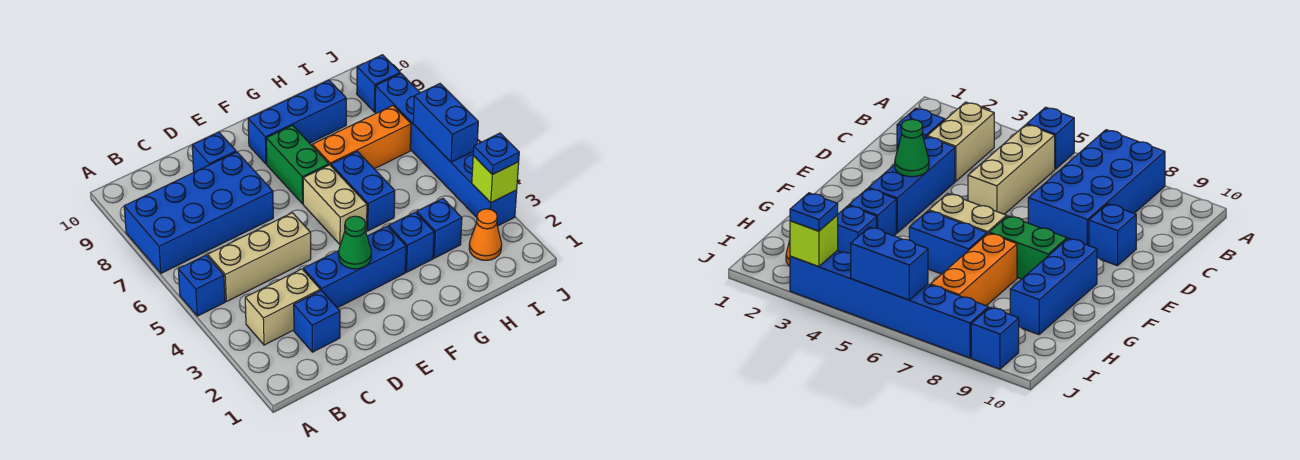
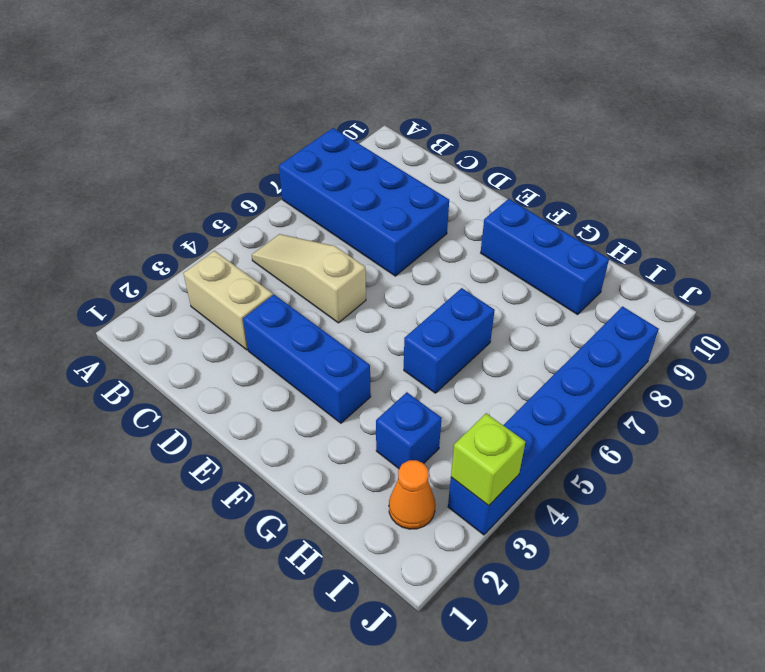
tan slope B5:D5 level 1 top D -> tan brick B5:D5 level 1
none -> blue brick A5 level 1
none -> blue brick C2 level 1
none -> blue brick D9 level 1

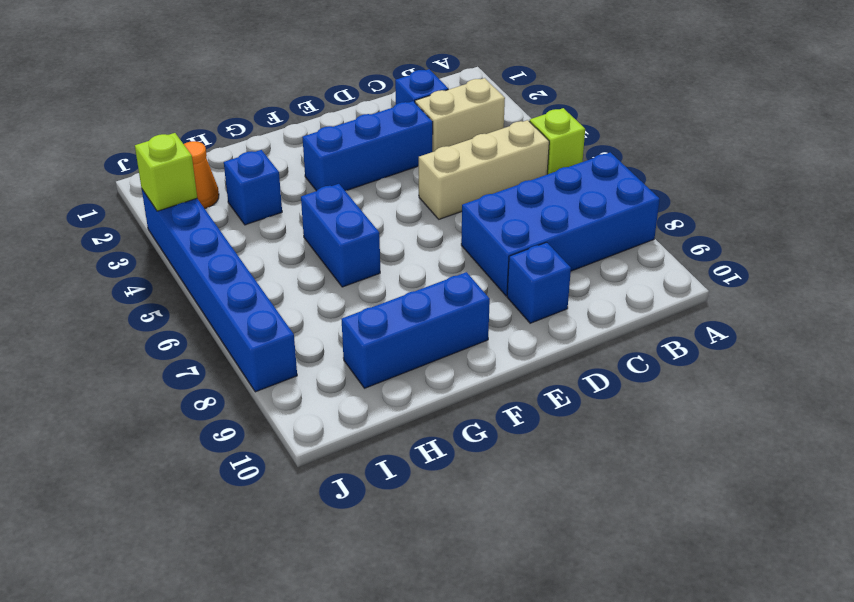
lime brick A5 level 1 -> blue brick A5 level 1
none -> tan brick F5:F6 level 1
none -> green brick F7:F8 level 1
none -> blue brick G3 level 1

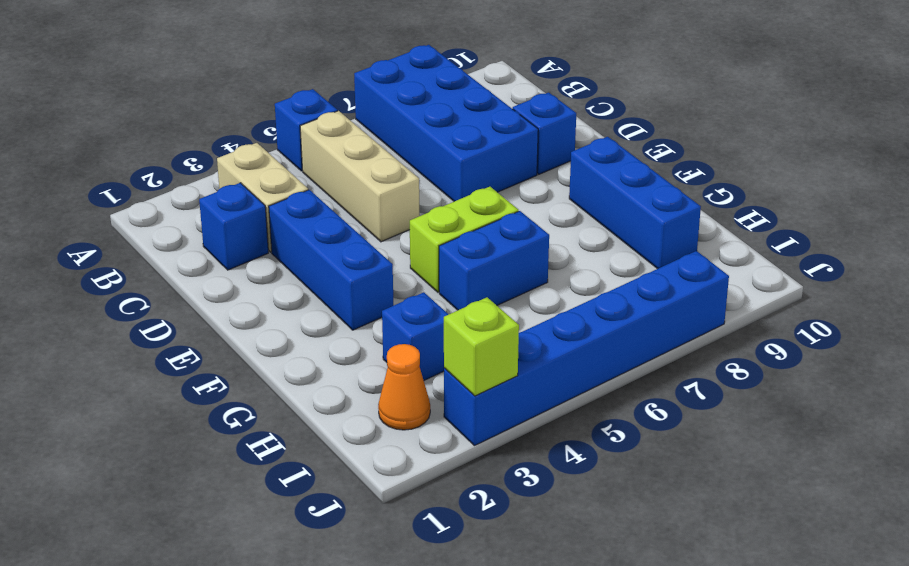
lime brick F5:F6 level 1 -> tan brick F5:F6 level 1
none -> green brick F7:F8 level 1
none -> blue brick G3 level 1
none -> orange brick G7:I7 level 1

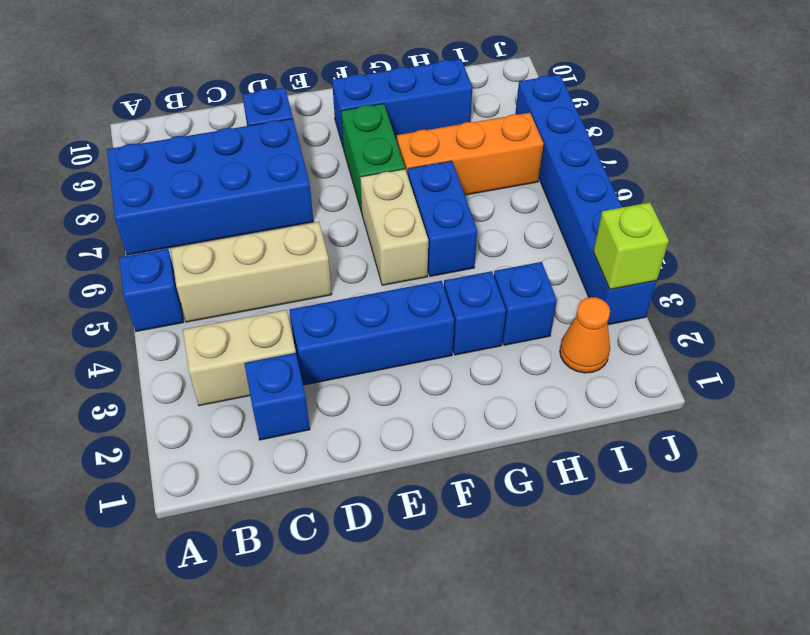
none -> blue brick J9 level 1
none -> green cone E3 level 2
none -> blue brick J5:J6 level 2

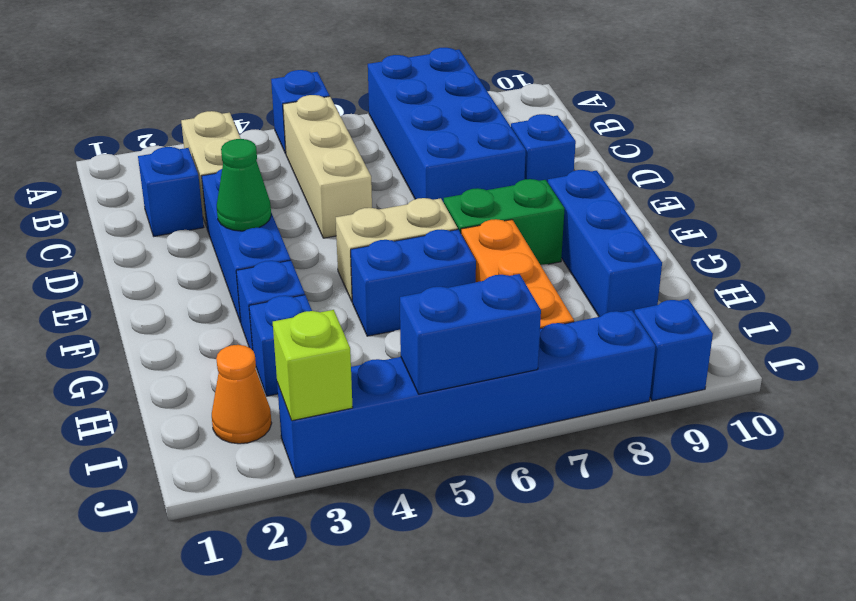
none -> blue plate J3 level 3

